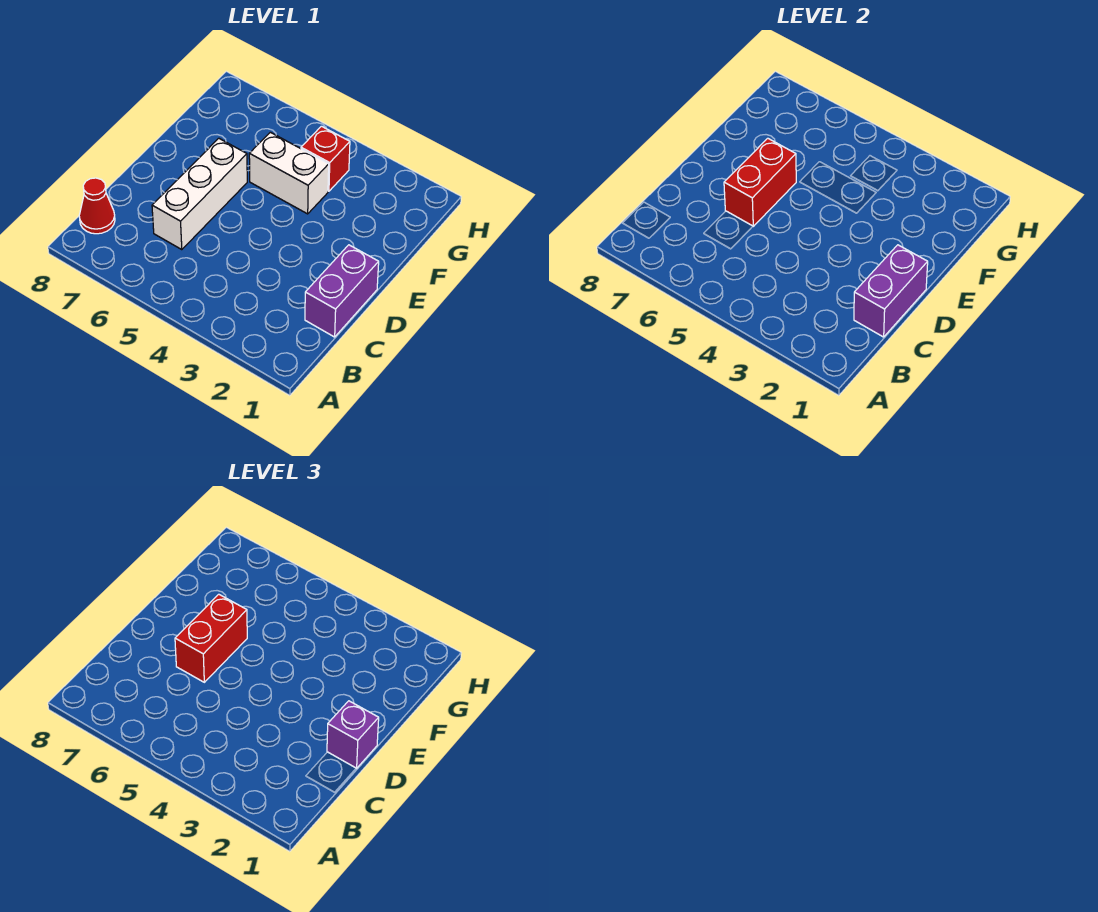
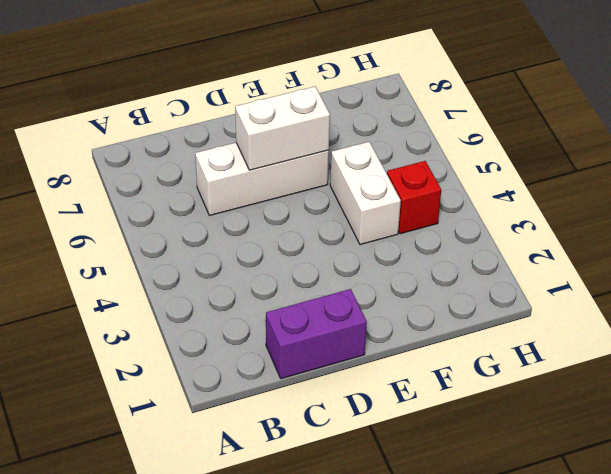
white brick D6:E6 level 2 -> red brick D6:E6 level 2
none -> red cone B8 level 1
none -> purple brick C1:D1 level 2

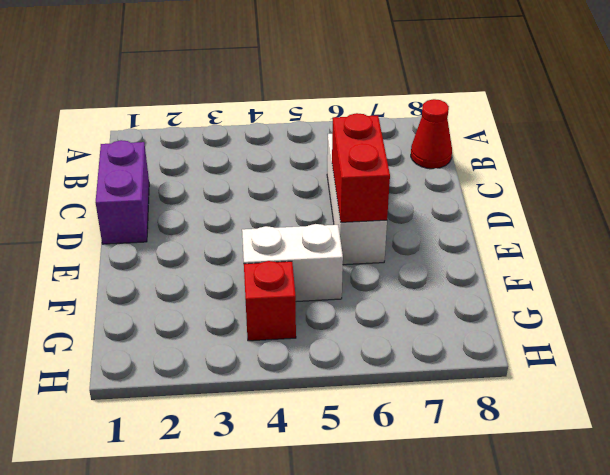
none -> purple brick C1:D1 level 2
none -> purple brick D1 level 3

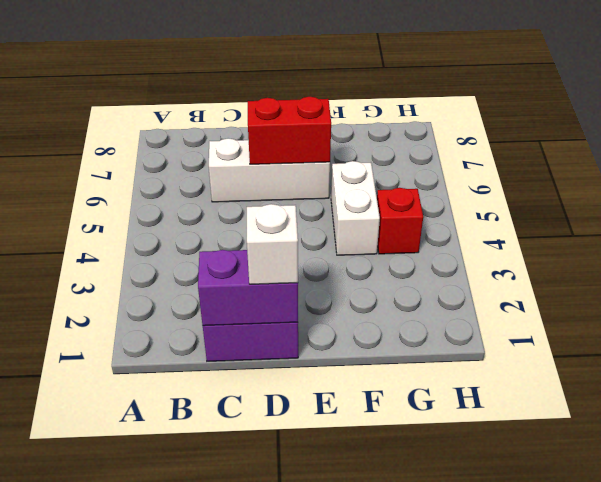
white brick D1 level 3 -> purple brick D1 level 3
none -> red cone B8 level 1
none -> red brick D6:E6 level 3

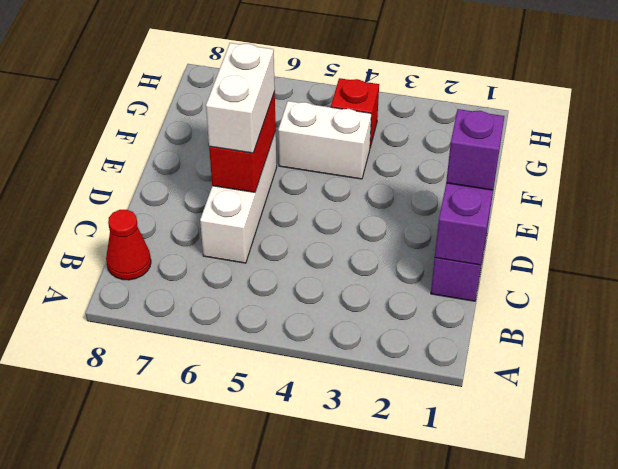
white brick D6:E6 level 3 -> red brick D6:E6 level 3

